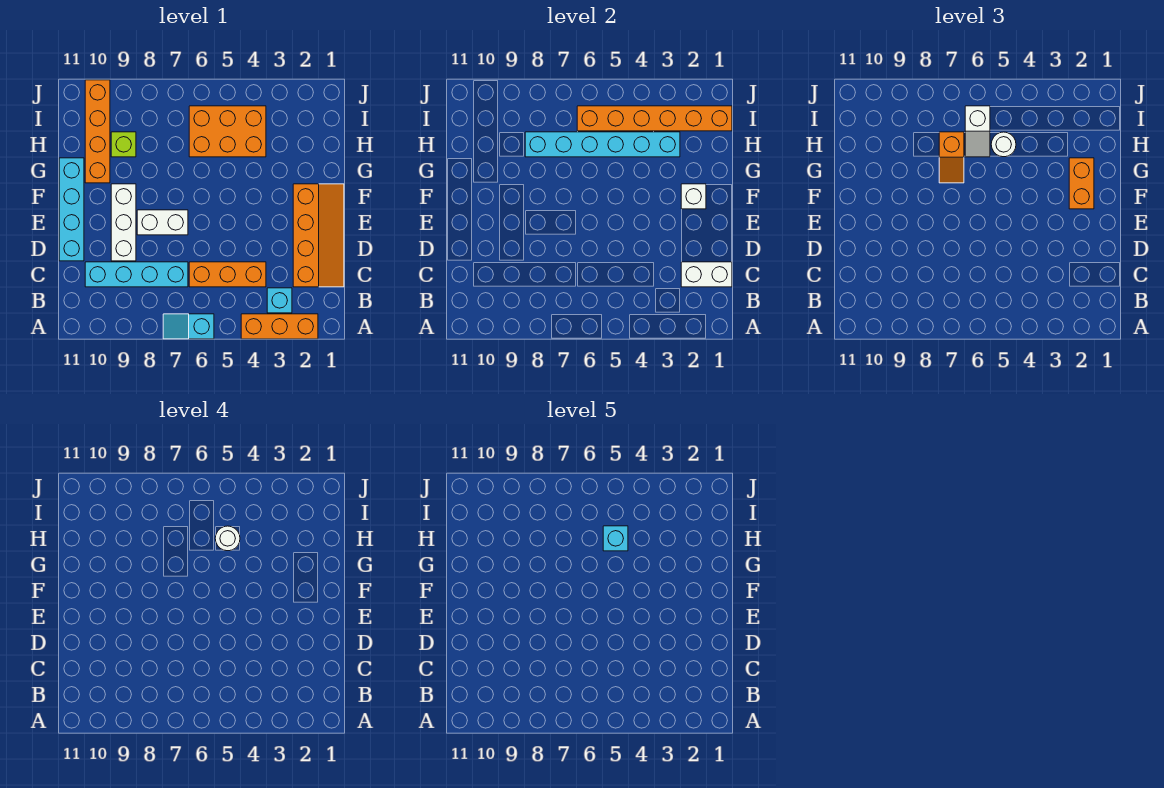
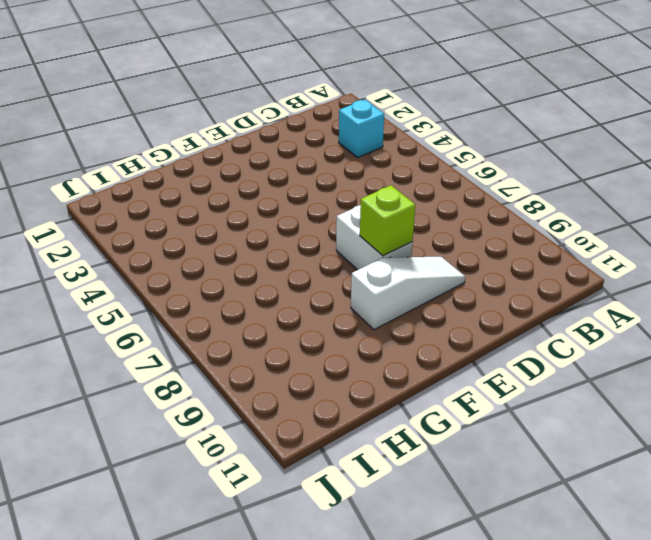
white slope D9:F9 level 1 top F -> white brick D9:F9 level 1
lime brick E8 level 2 -> lime brick H9 level 1
none -> orange brick A2:A4 level 1
none -> cyan slope A6:A7 level 1 top 6
none -> orange slope C1:F2 level 1 top 2

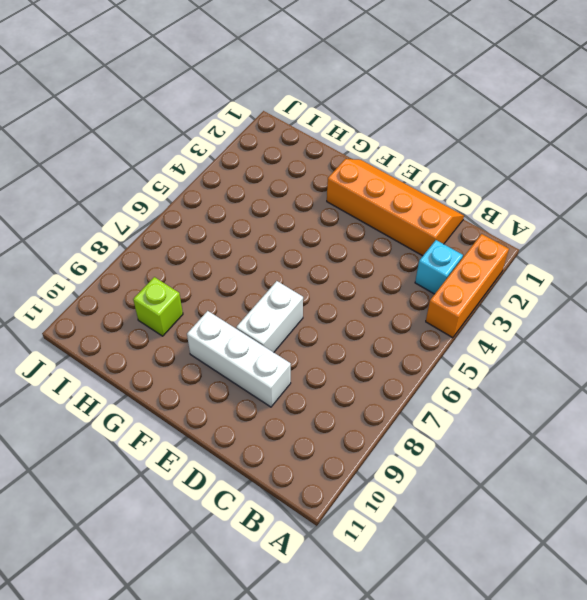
none -> cyan slope A6:A7 level 1 top 6
none -> orange brick C4:C6 level 1
none -> cyan brick C7:C10 level 1

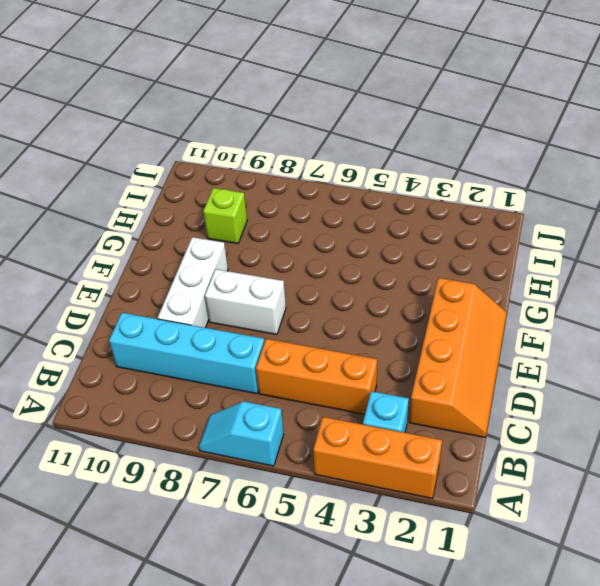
none -> cyan brick D11:G11 level 1
none -> orange brick G10:J10 level 1
none -> orange brick H4:I6 level 1

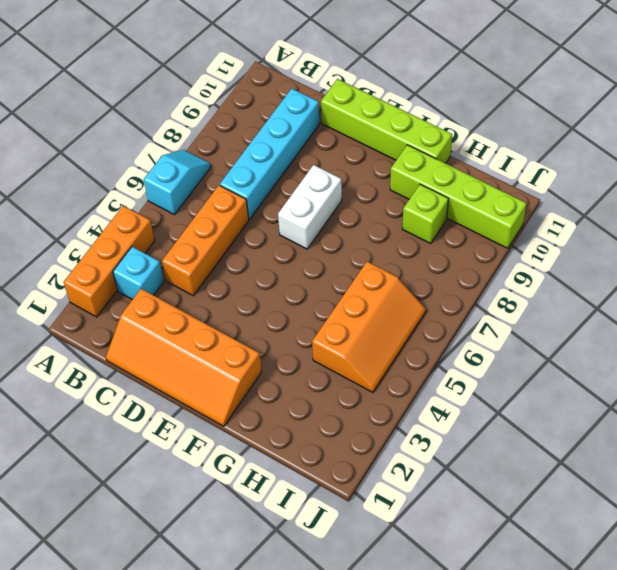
lime brick D11:G11 level 1 -> cyan brick D11:G11 level 1
lime brick G10:J10 level 1 -> orange brick G10:J10 level 1
orange slope H4:I6 level 1 top H -> orange brick H4:I6 level 1
none -> white brick D9:F9 level 1
none -> white brick C1:C2 level 2
none -> white brick F2 level 2

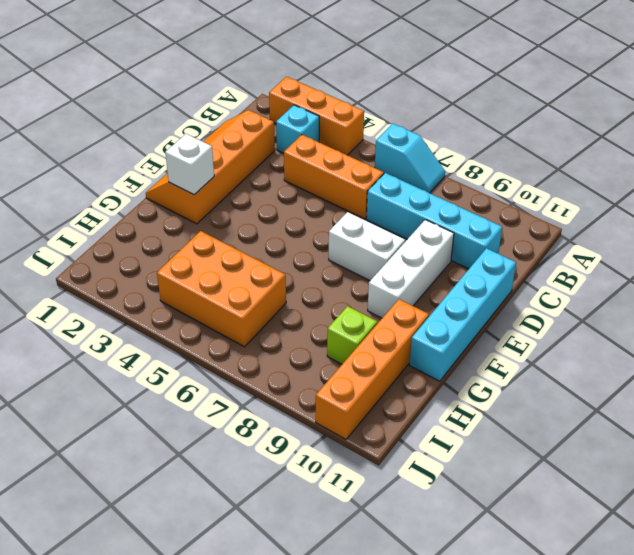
none -> white brick C1:C2 level 2
none -> cyan brick H3:H8 level 2
none -> orange brick I1:I6 level 2

